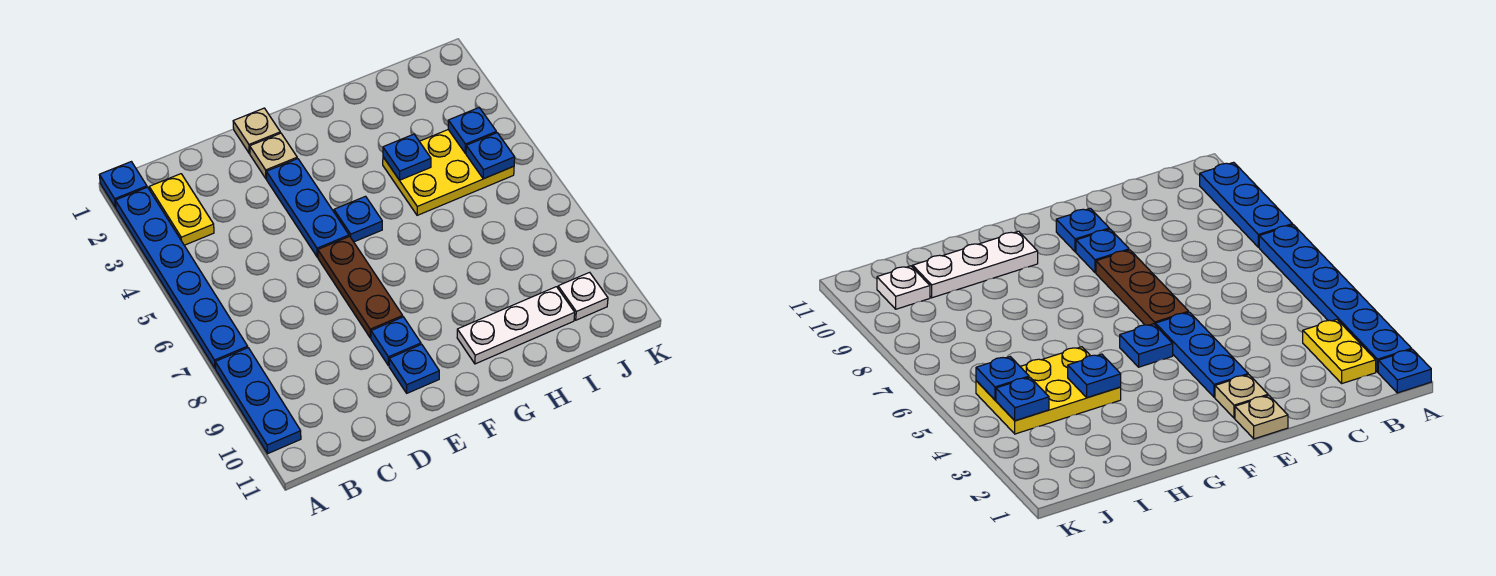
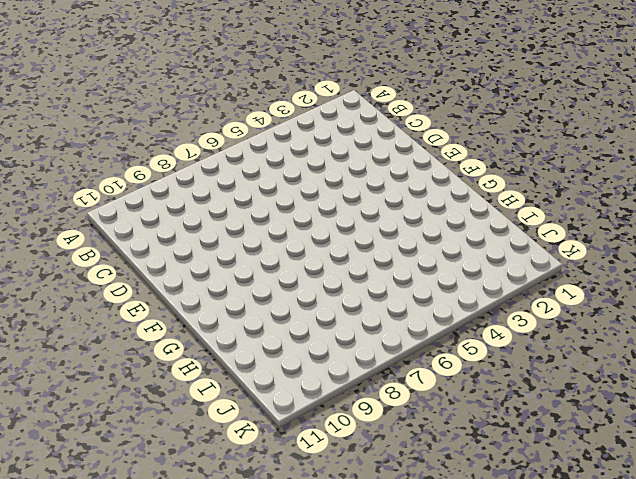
none -> blue plate A1 level 1
none -> blue plate A2:A7 level 1
none -> blue plate A8:A10 level 1

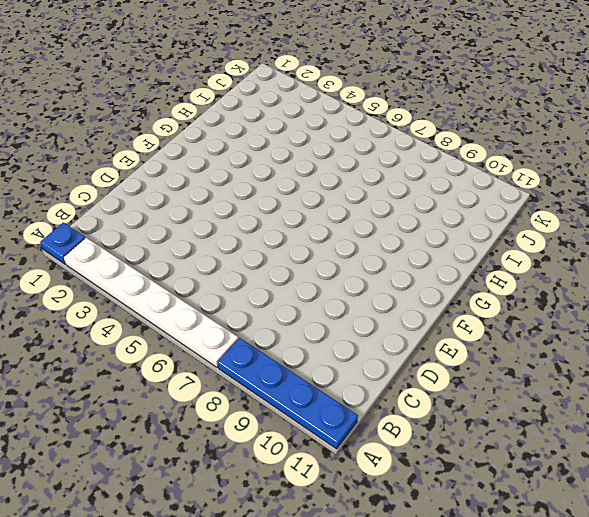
white plate A2:A7 level 1 -> blue plate A2:A7 level 1
blue plate A8:A11 level 1 -> blue plate A8:A10 level 1
none -> yellow plate B2:B3 level 1
none -> tan plate E1 level 1
none -> tan plate E2 level 1

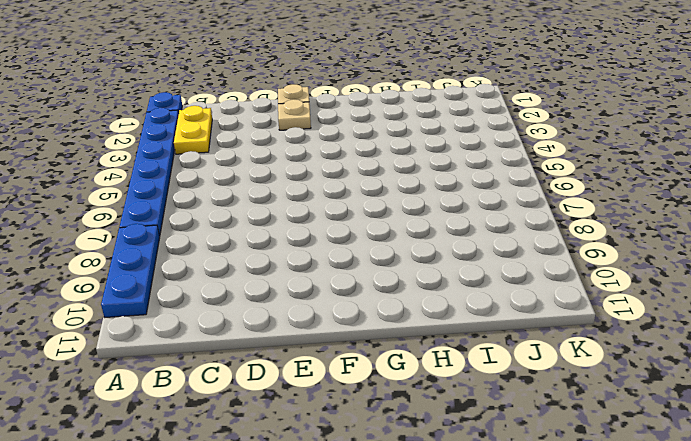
none -> blue plate E3:E5 level 1
none -> brown plate E6:E8 level 1
none -> blue plate E9 level 1

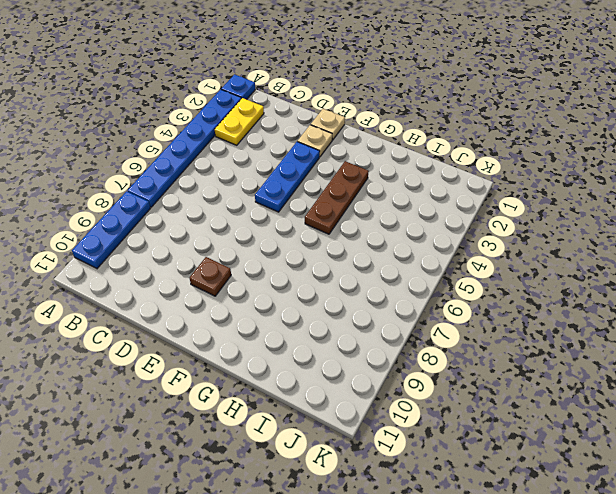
brown plate E9 level 1 -> blue plate E9 level 1
brown plate G3:G5 level 1 -> brown plate E6:E8 level 1
none -> blue plate E10 level 1
none -> blue plate F5 level 1
none -> white plate G10:I10 level 1

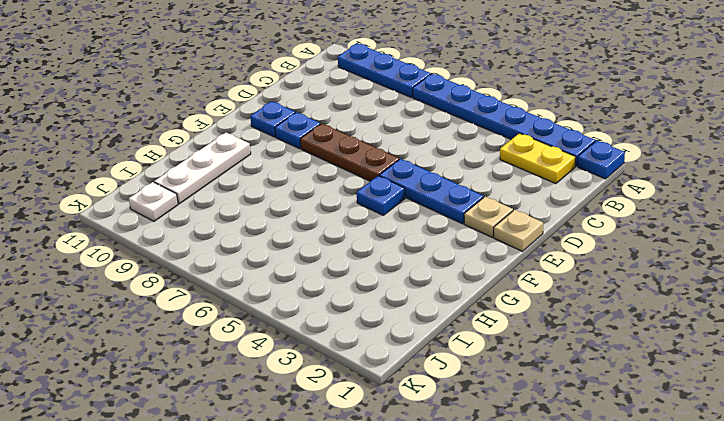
none -> yellow plate H4:J5 level 1
none -> blue plate H4 level 2
none -> blue plate J4 level 2

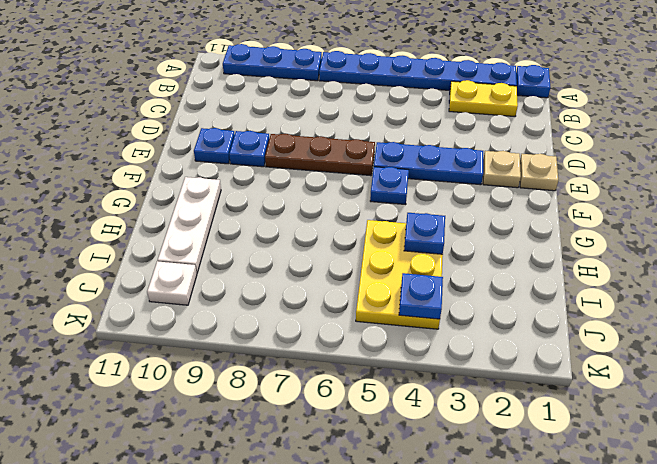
none -> blue plate J5 level 2

